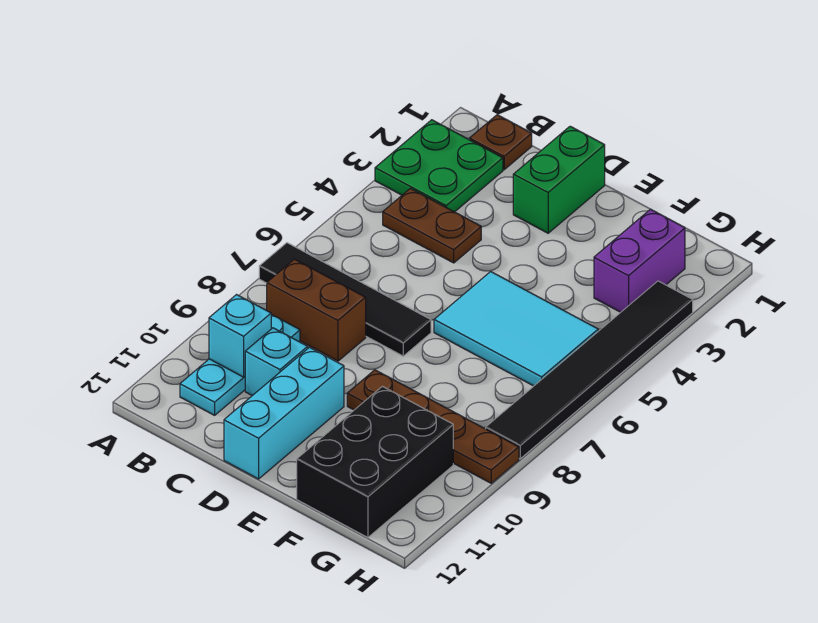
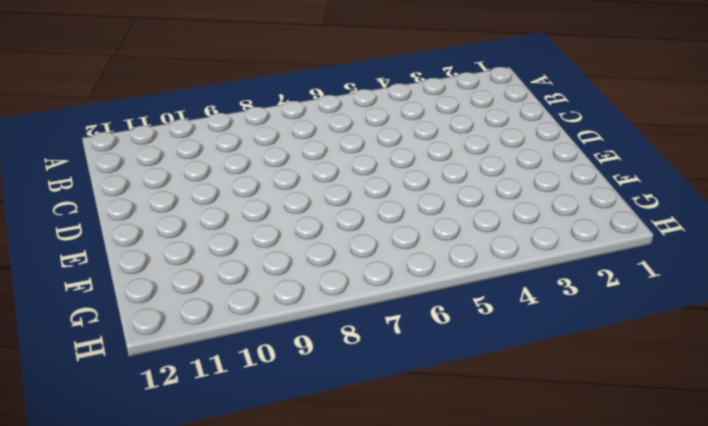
none -> green plate A2:B3 level 1
none -> black tile A7:D7 level 1
none -> brown plate B1 level 1

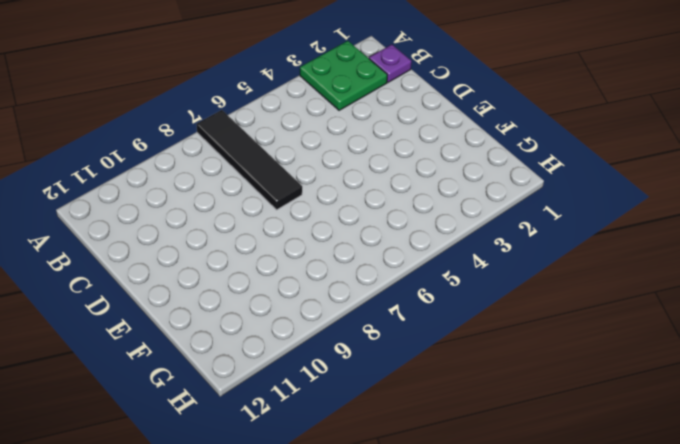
purple plate B1 level 1 -> brown plate B1 level 1
none -> brown plate B4:C4 level 1
none -> brown brick B8:C8 level 1
none -> cyan plate B9:B11 level 1

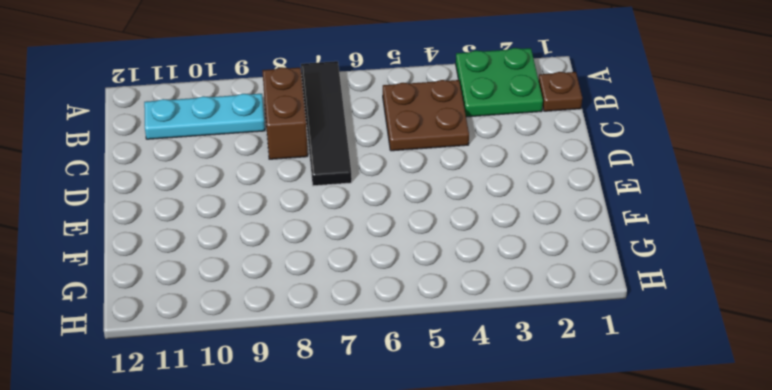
brown plate B4:C5 level 1 -> brown plate B4:C4 level 1
none -> cyan brick C10 level 1
none -> green brick D1:D2 level 1
none -> cyan brick D10:D12 level 1

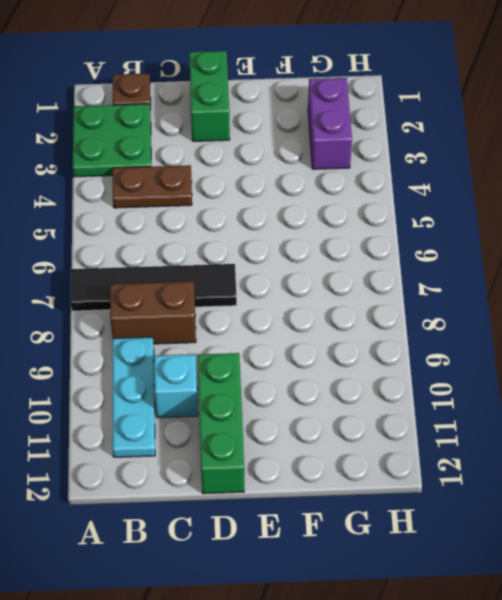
green brick D10:D12 level 1 -> cyan brick D10:D12 level 1
none -> cyan tile E5:G6 level 1
none -> brown plate E9:H9 level 1
none -> black brick F10:G12 level 1

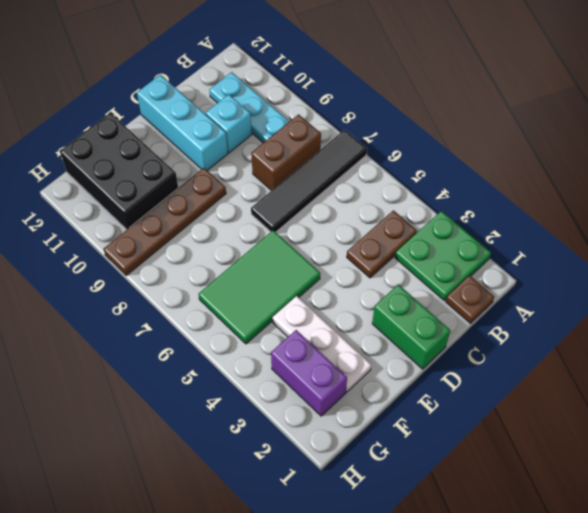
green tile E5:G6 level 1 -> cyan tile E5:G6 level 1
white plate F2:F4 level 1 -> none
none -> black tile H3:H8 level 1
none -> cyan brick B10 level 2

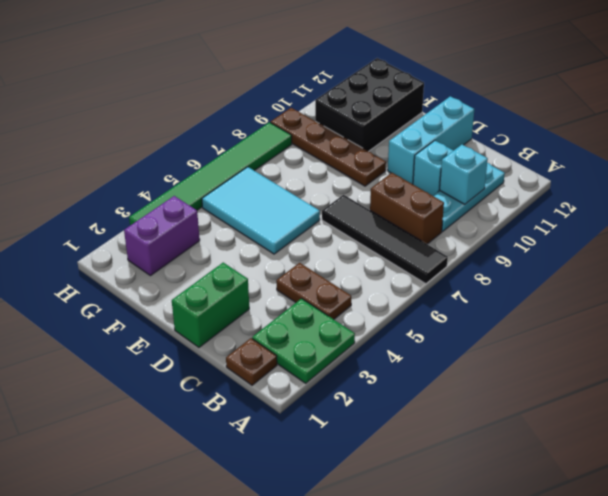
green tile H3:H8 level 1 -> black tile H3:H8 level 1

